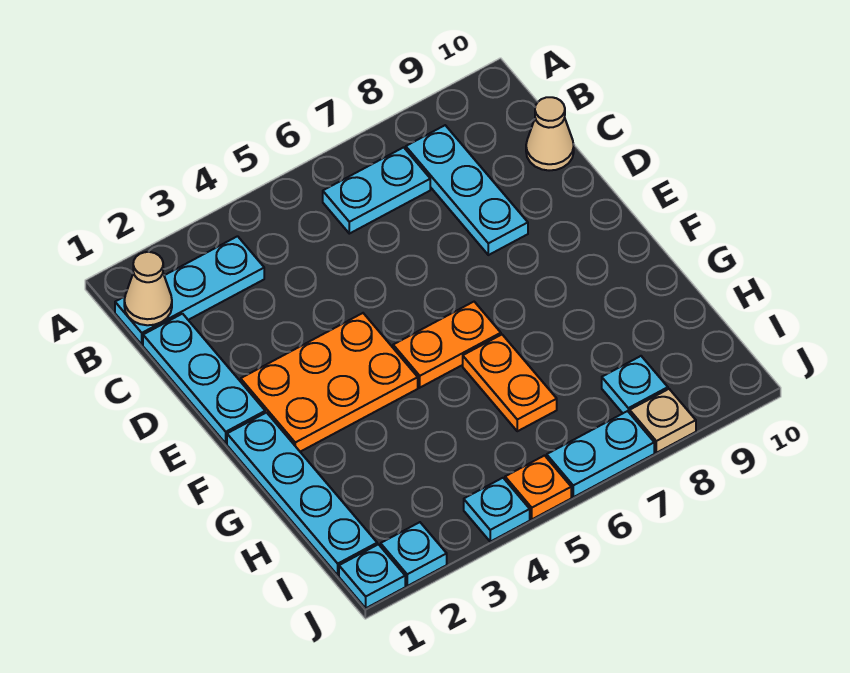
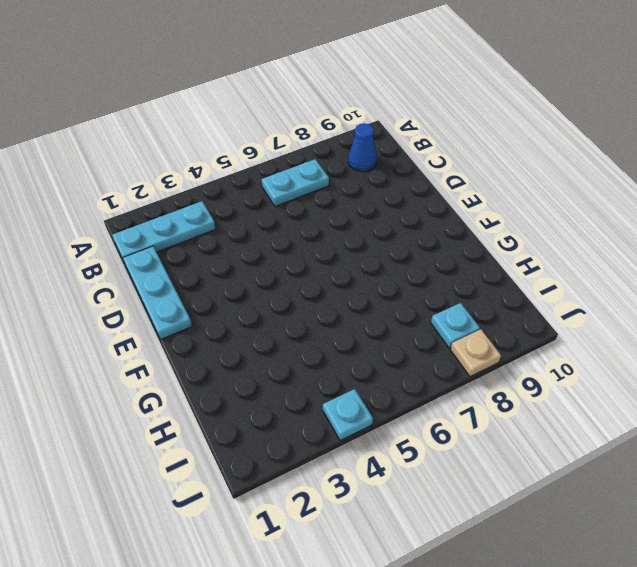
blue cone B9 level 1 -> none
none -> cyan plate B8:D8 level 1
none -> tan cone C10 level 1
none -> orange plate E2:F4 level 1

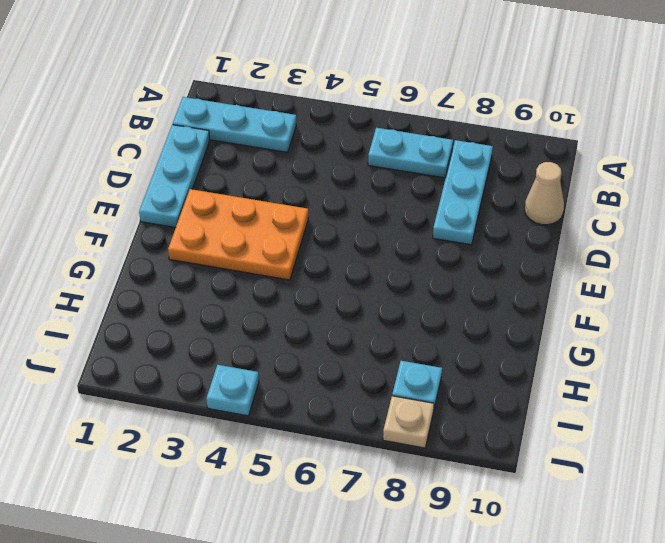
none -> cyan plate F1:I1 level 1
none -> orange plate F5:F6 level 1
none -> orange plate G6:H6 level 1

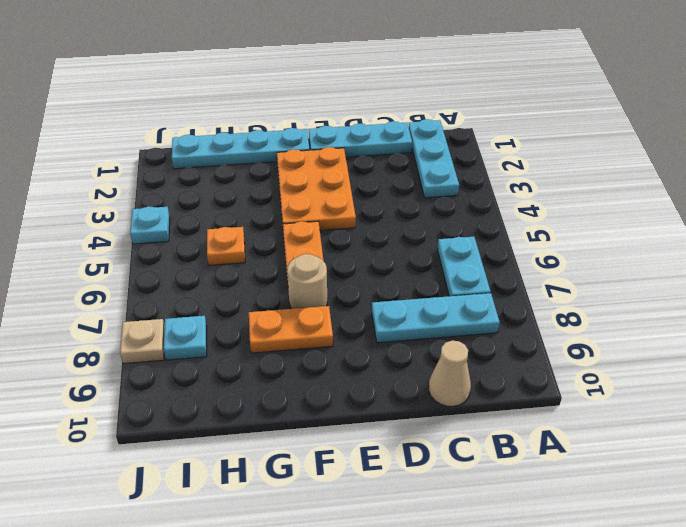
tan round brick F7 level 1 -> none
orange plate F8:G8 level 1 -> orange plate G6:H6 level 1
orange plate H5 level 1 -> orange plate J5 level 1
none -> cyan plate J1 level 1
none -> cyan plate J2 level 1
none -> cyan plate J6:J7 level 1

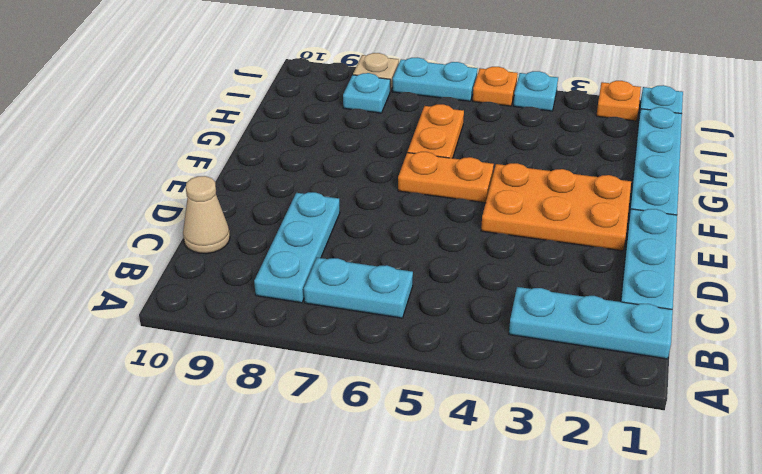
orange plate J2 level 1 -> cyan plate J2 level 1
none -> tan cone B1 level 2

